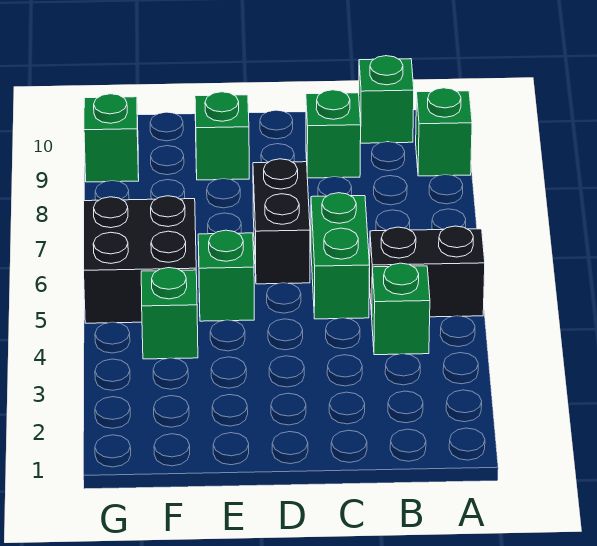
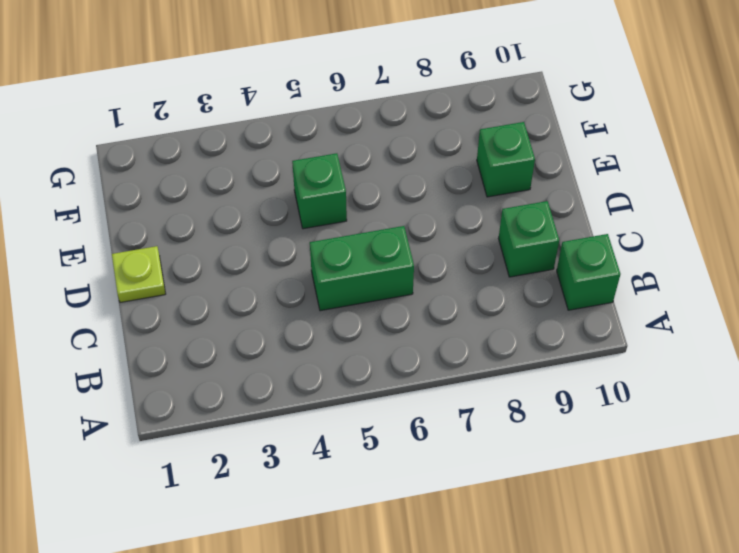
lime plate D1 level 1 -> none
none -> black brick A5:B5 level 1
none -> green brick A9 level 1
none -> green brick B4 level 1

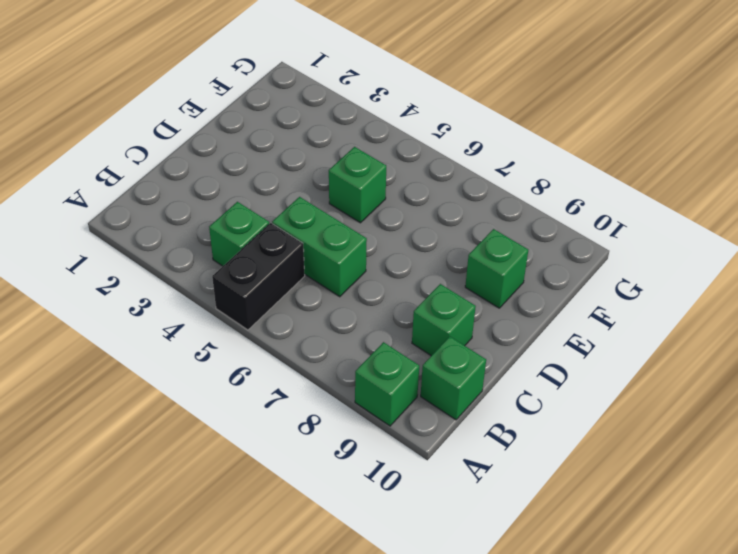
none -> black brick D6:D7 level 1
none -> green brick F4 level 1
none -> black brick F5:G6 level 1

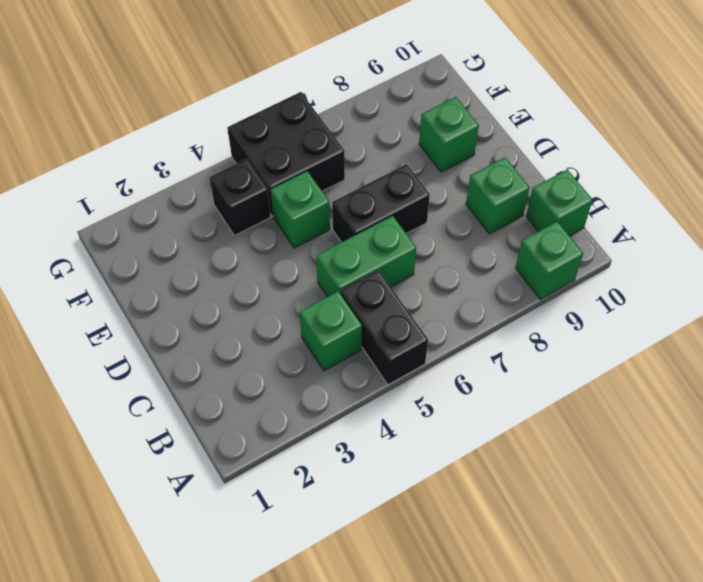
black brick F4 level 1 -> green brick F4 level 1
none -> green brick G9 level 1

